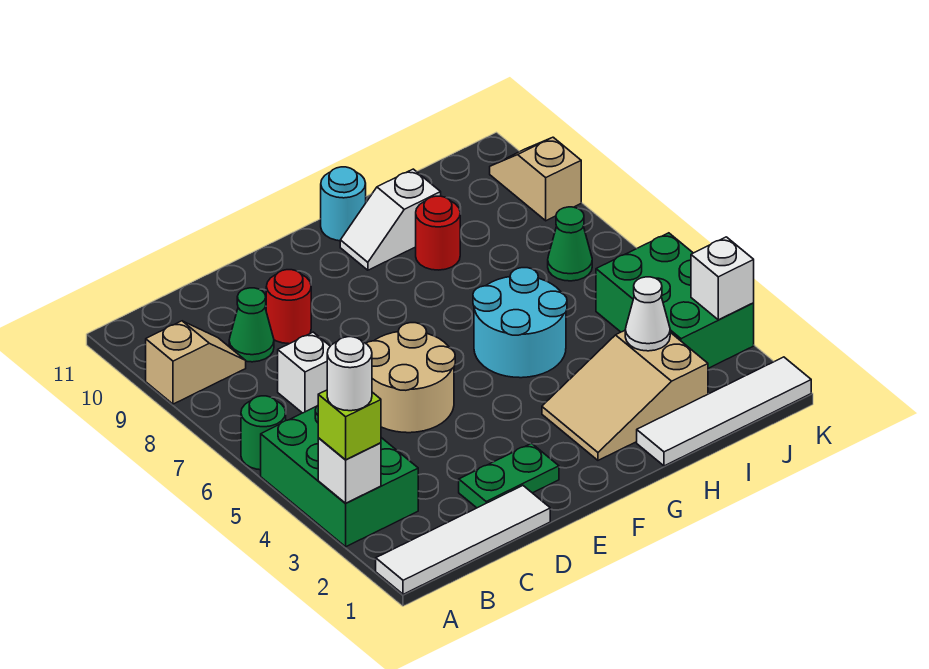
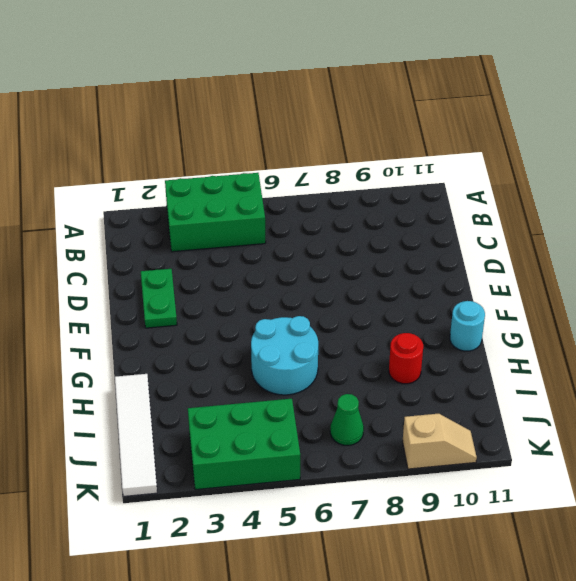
none -> white tile A1:D1 level 1
none -> green round brick A6 level 1
none -> tan slope A9:B9 level 1 top A

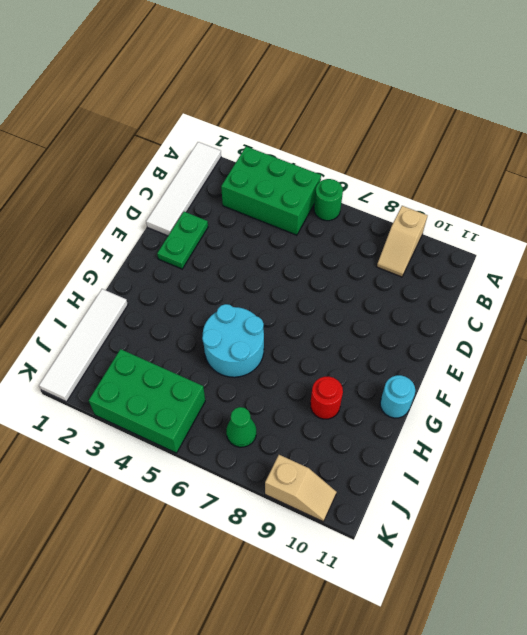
none -> white brick C7 level 1
none -> green cone C9 level 1
none -> tan round brick D5:E6 level 1

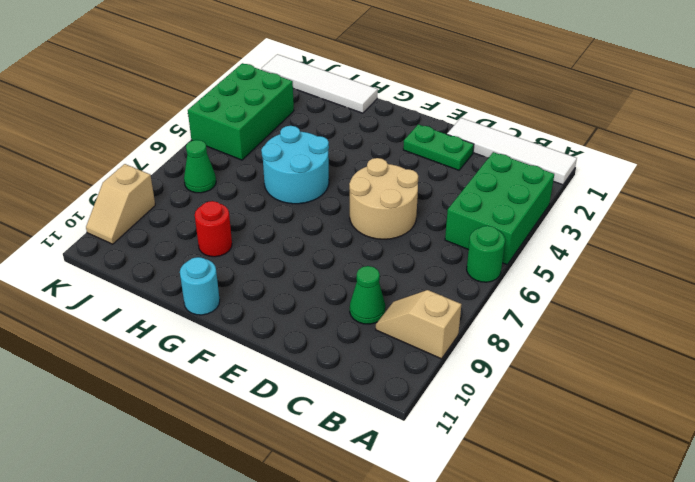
none -> white brick C7 level 1
none -> red round brick D9 level 1
none -> tan slope G2:I3 level 1 top I

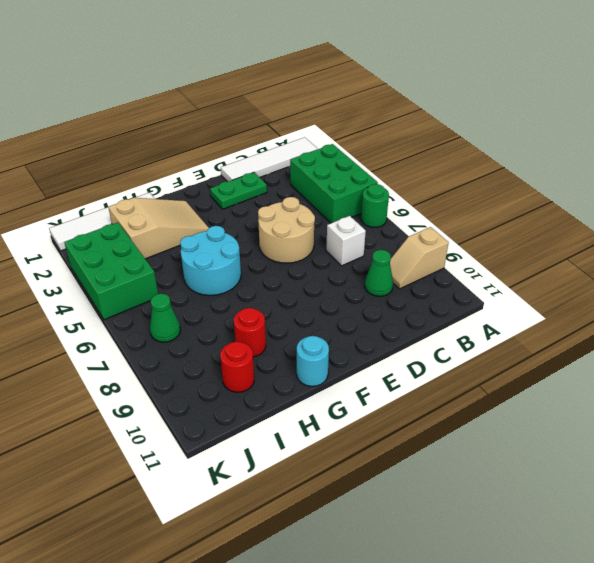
red round brick I10 level 1 -> red round brick D9 level 1
none -> white slope G10:H10 level 1 top H
none -> tan slope K9:K10 level 1 top 9
none -> white brick A3 level 2

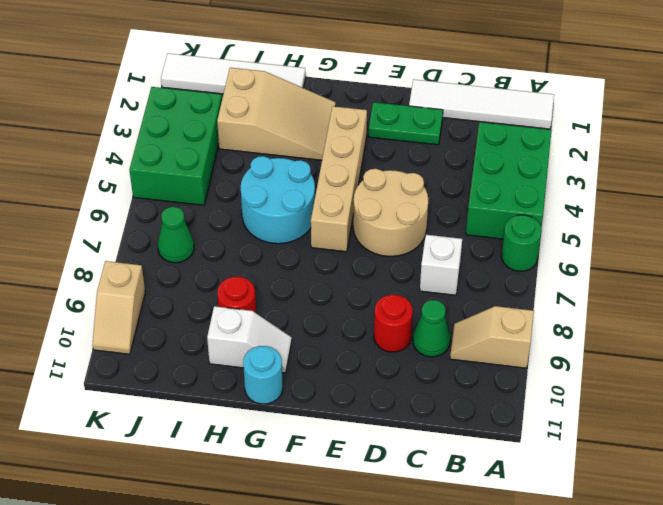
tan brick F3:F6 level 1 -> none
none -> white brick A3 level 2
none -> white cone I3 level 2
none -> white brick K3 level 2

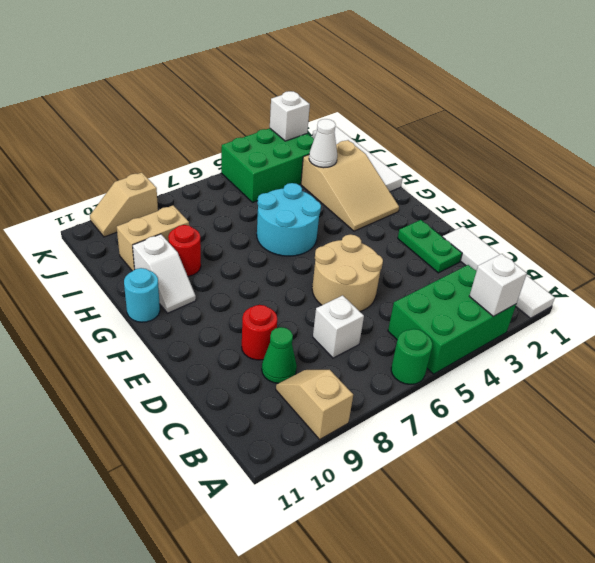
tan brick I9:I10 level 1 -> none
none -> green cone J7 level 1
none -> lime brick A3 level 3
none -> white round brick A3 level 4

